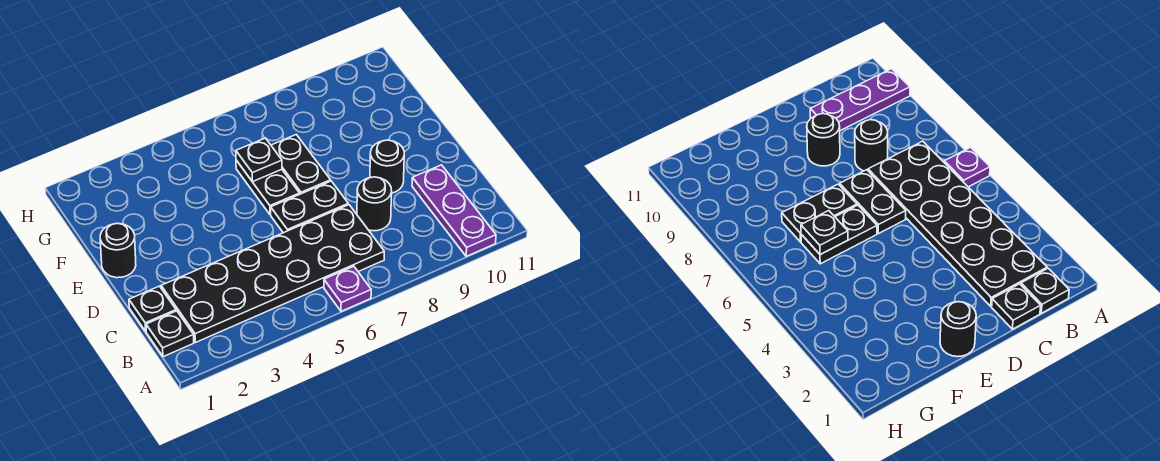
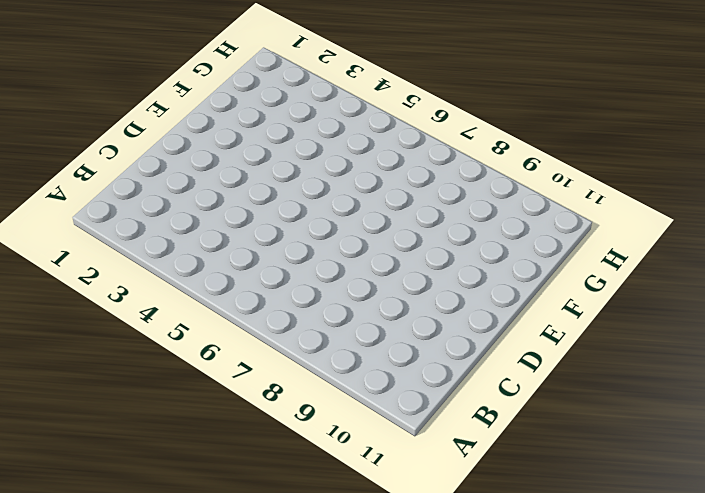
none -> purple plate A6 level 1
none -> purple plate A10:C10 level 1
none -> black plate B1 level 1

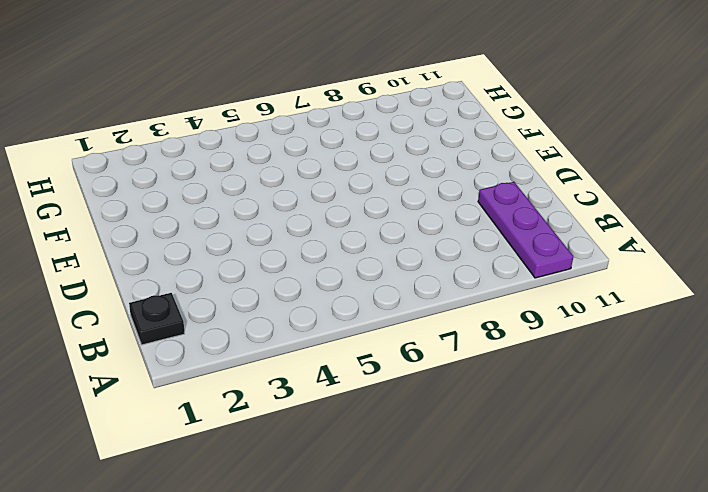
none -> purple plate A6 level 1
none -> black plate B2:C7 level 1
none -> black plate C1 level 1

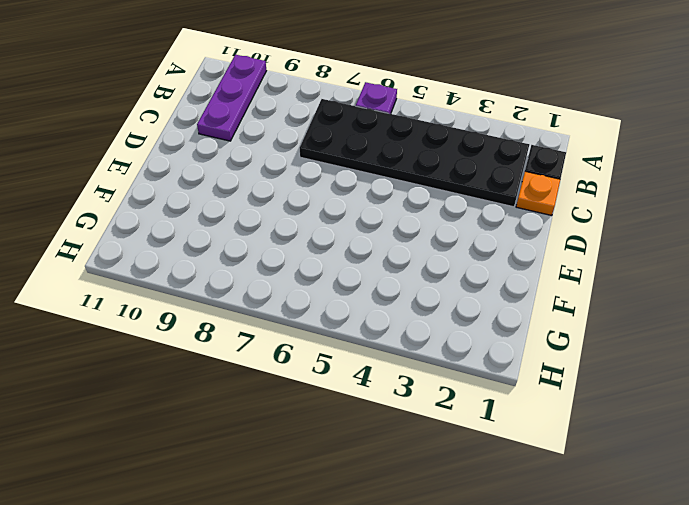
orange plate C1 level 1 -> black plate C1 level 1
none -> black round brick C8 level 1
none -> black plate D6:D7 level 1
none -> black round brick D9 level 1

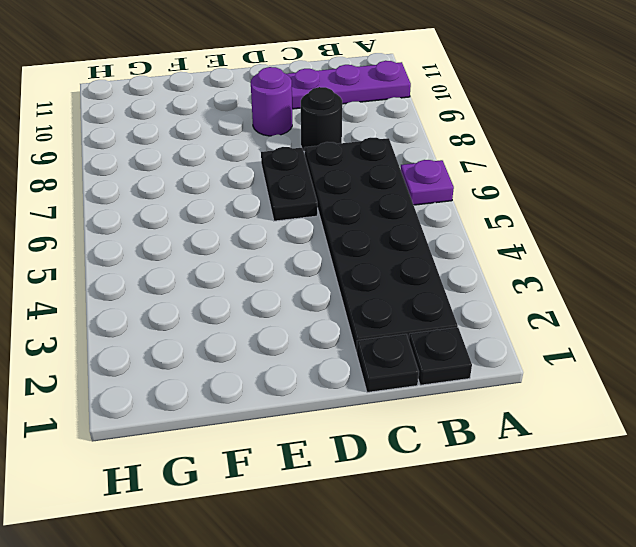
purple round brick D9 level 1 -> black round brick D9 level 1
none -> black round brick E1 level 1
none -> black plate E6:F6 level 1
none -> black plate E7:F7 level 1

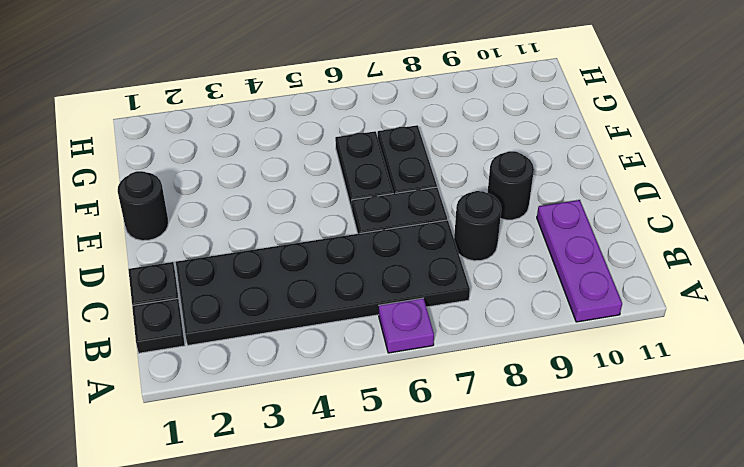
none -> black plate F6 level 2

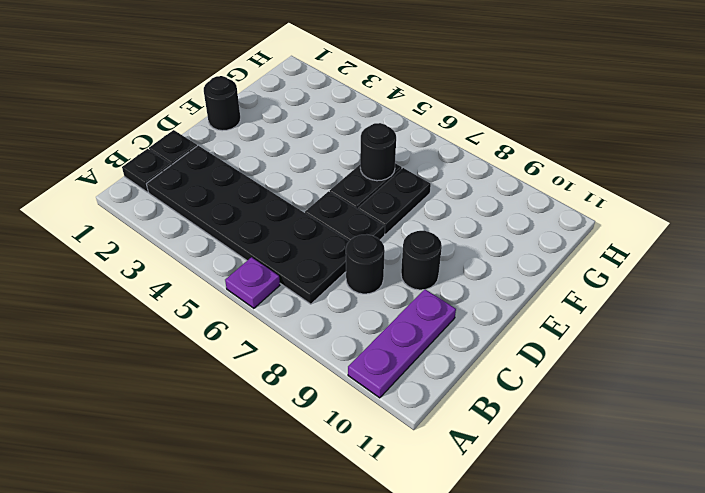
black round brick F6 level 2 -> black plate F6 level 2

